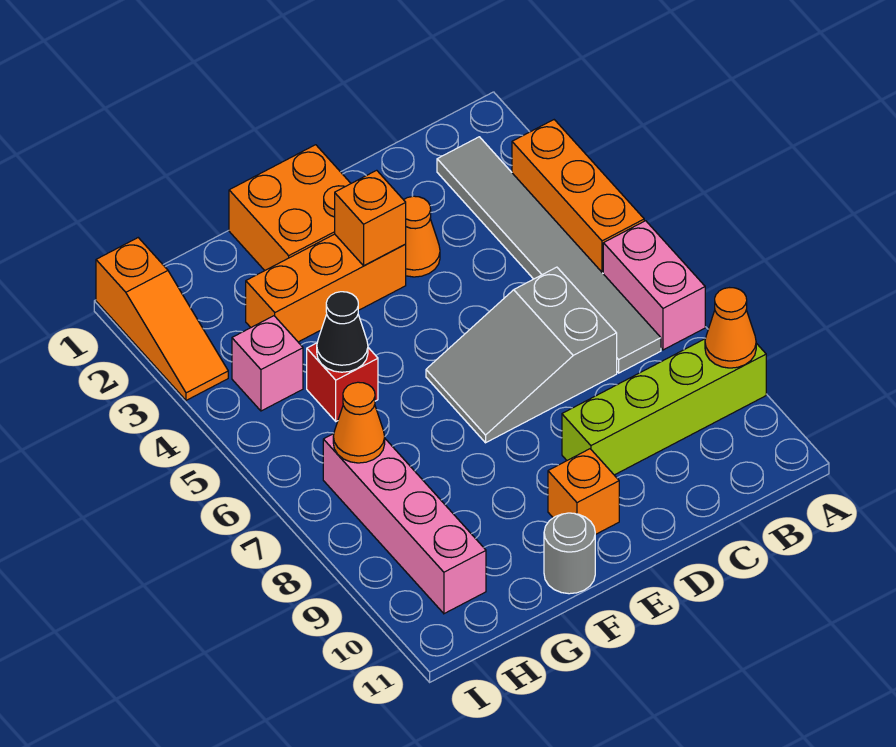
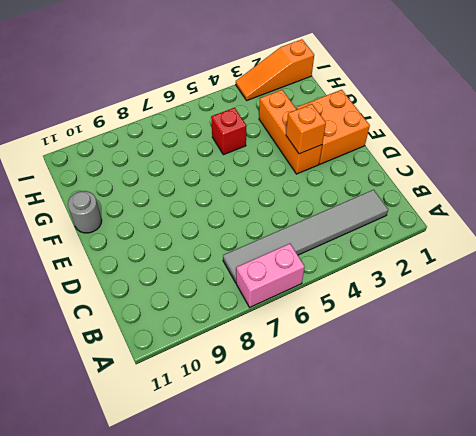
none -> orange brick A3:A5 level 1
none -> lime brick A9:D9 level 1
none -> grey slope C6:E7 level 1 top C

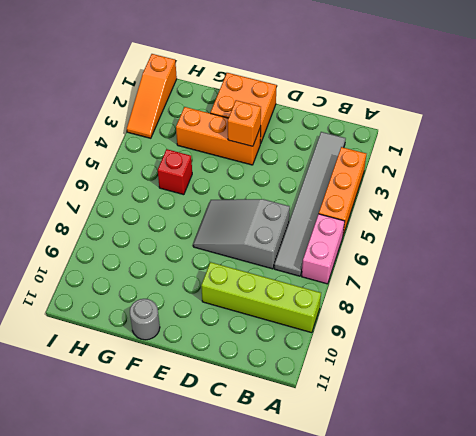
none -> orange cone D3 level 1
none -> orange brick E10 level 1
none -> pink brick H4 level 1

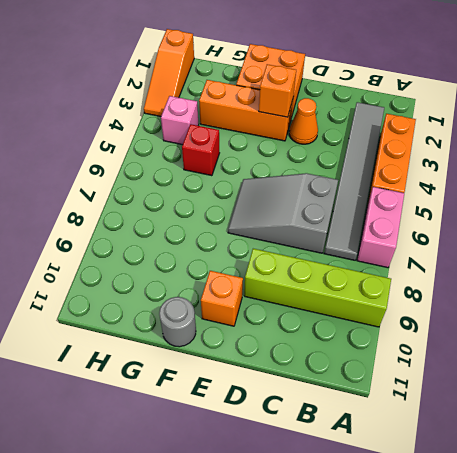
none -> pink brick H7:H10 level 1
none -> orange cone A9 level 2
none -> black cone G5 level 2

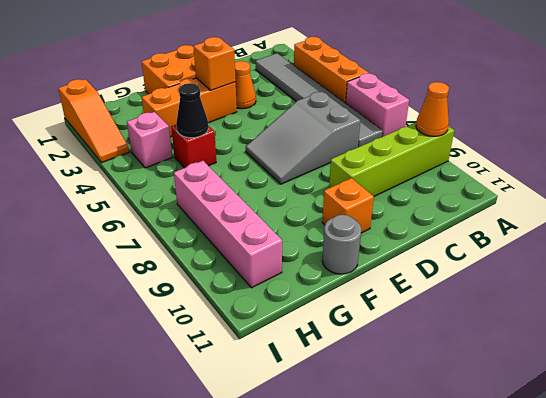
none -> orange cone H7 level 2

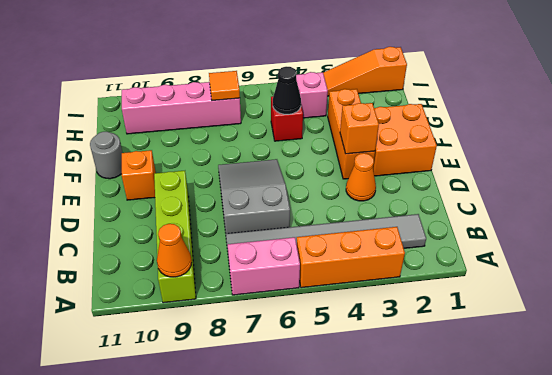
orange tile H7 level 2 -> orange cone H7 level 2

